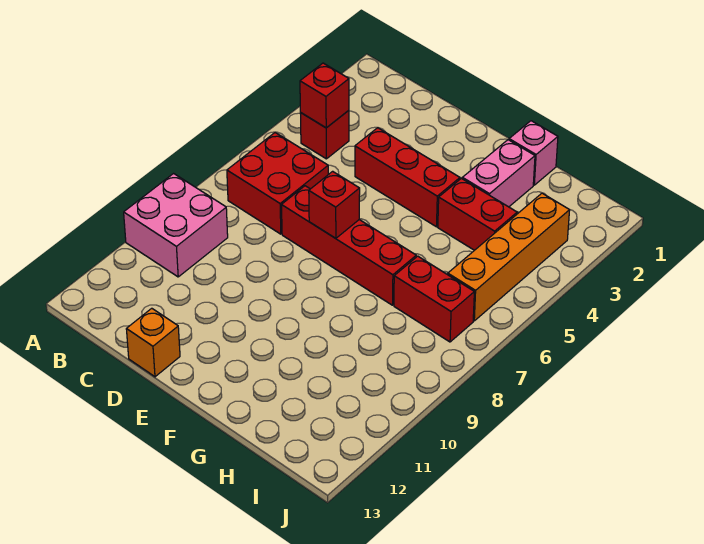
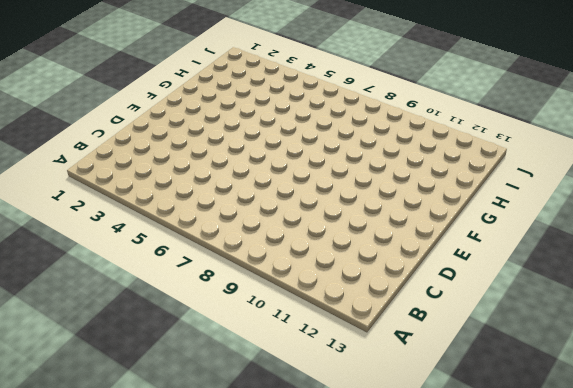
none -> pink brick A9:B10 level 1
none -> red brick B4 level 1
none -> red brick B6:C7 level 1

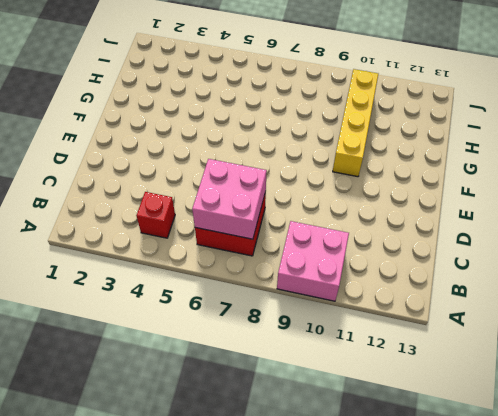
pink brick B6:C7 level 2 -> none
yellow brick F10:I10 level 1 -> none
none -> red brick D4:F4 level 1
none -> red brick D7:G7 level 1
none -> orange brick D13 level 1

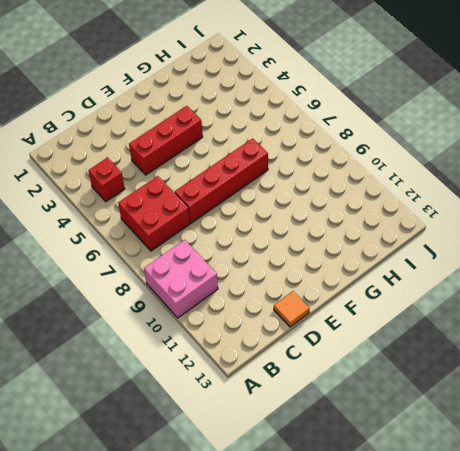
orange tile D13 level 1 -> orange brick D13 level 1
none -> pink brick G1 level 1
none -> pink brick G2:G3 level 1
none -> red brick G4:H4 level 1

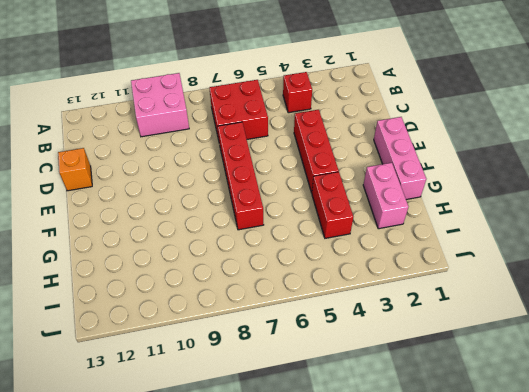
pink brick E1:G1 level 1 -> pink brick G1 level 1
pink brick G2:H2 level 1 -> pink brick G2:G3 level 1
none -> red brick H7:I7 level 1
none -> orange brick I3:I6 level 1
none -> red brick B4 level 2

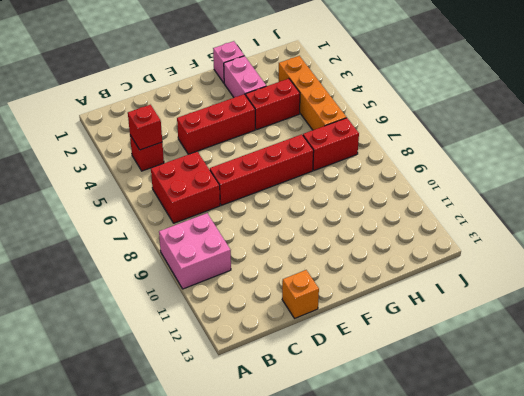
none -> red brick E7 level 2

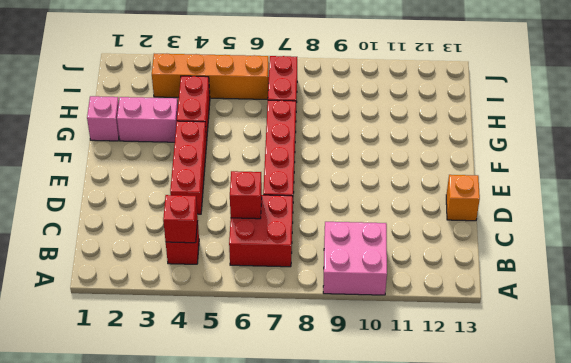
red brick C6 level 2 -> red brick E7 level 2

